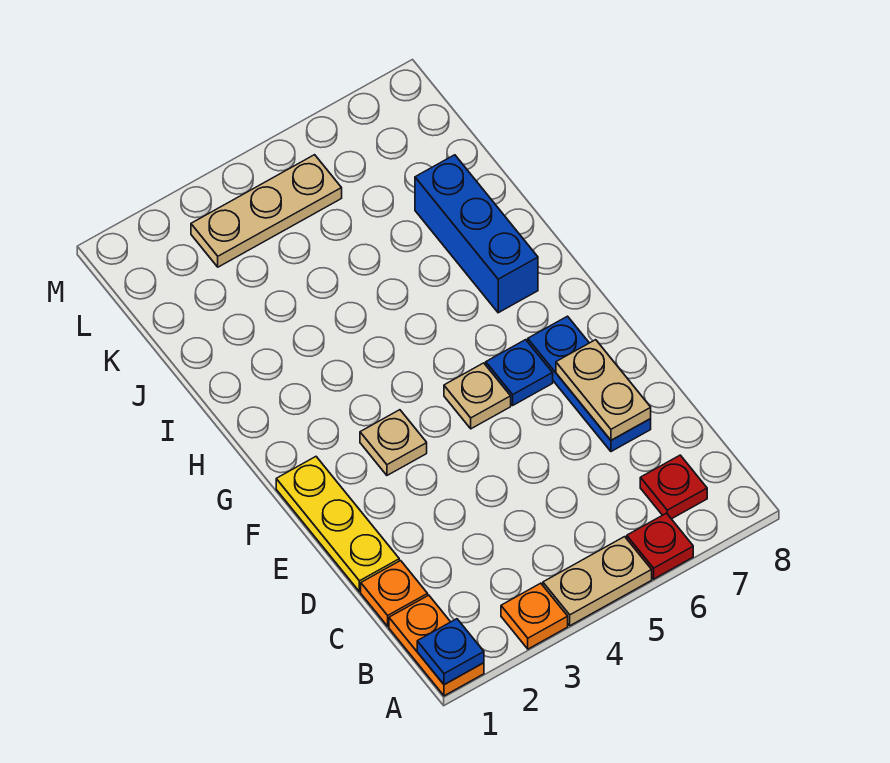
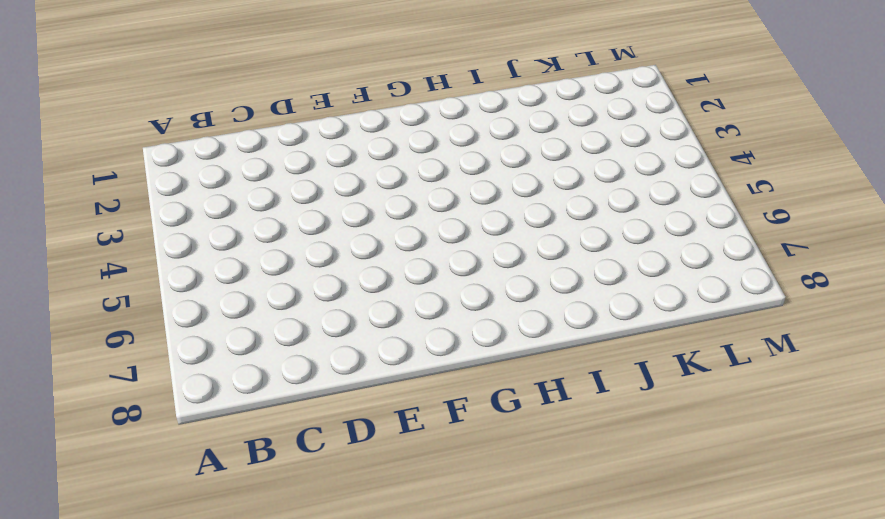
none -> orange plate A1:B1 level 1
none -> orange plate A3 level 1
none -> tan plate A4:A5 level 1

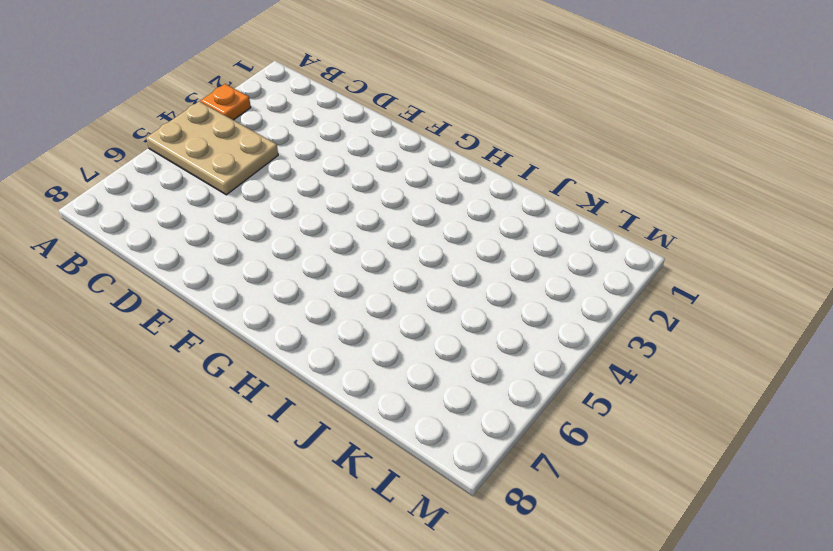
tan plate A4:C5 level 1 -> tan plate A4:A5 level 1
none -> orange plate A1:B1 level 1
none -> red plate A6 level 1
none -> red plate B7 level 1

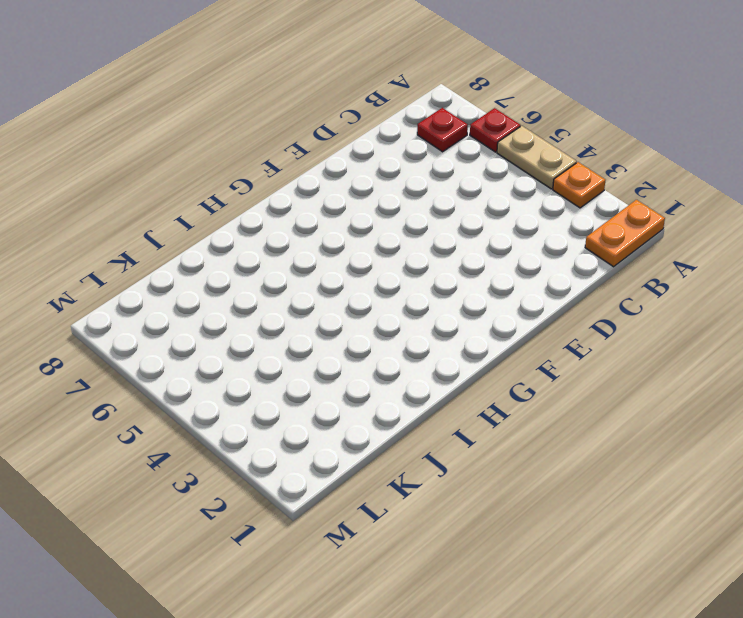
none -> orange plate C1 level 1
none -> yellow plate D1:F1 level 1
none -> blue plate D7:F7 level 1

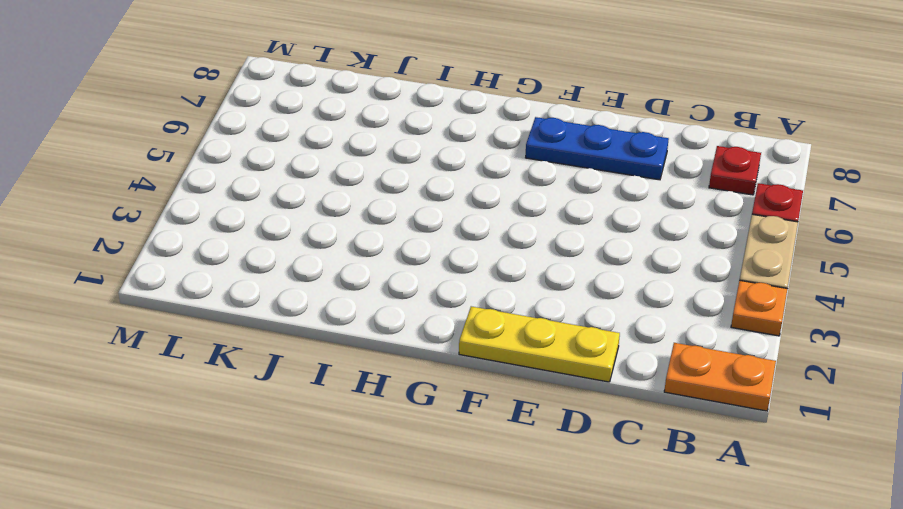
none -> orange plate C1 level 1
none -> tan plate F3 level 1
none -> tan plate F5 level 1

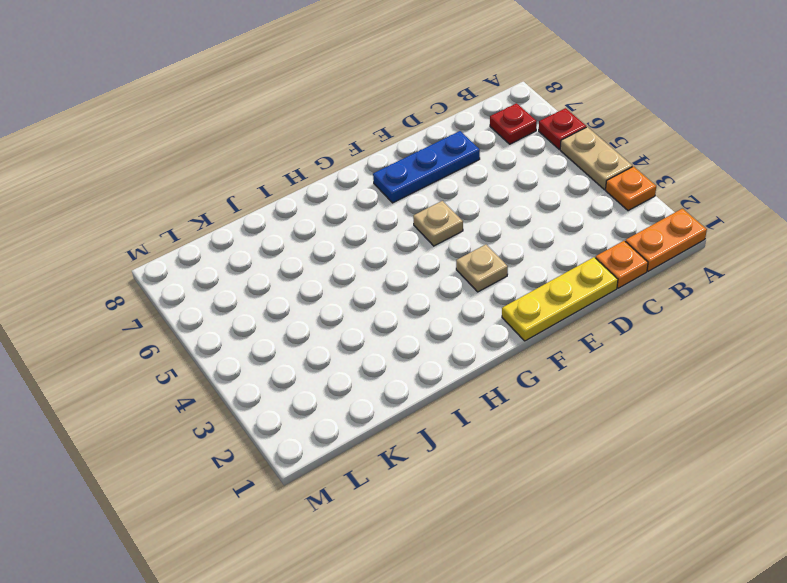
none -> blue plate F6 level 1
none -> blue brick H7:J7 level 1
none -> tan plate L3:L5 level 1

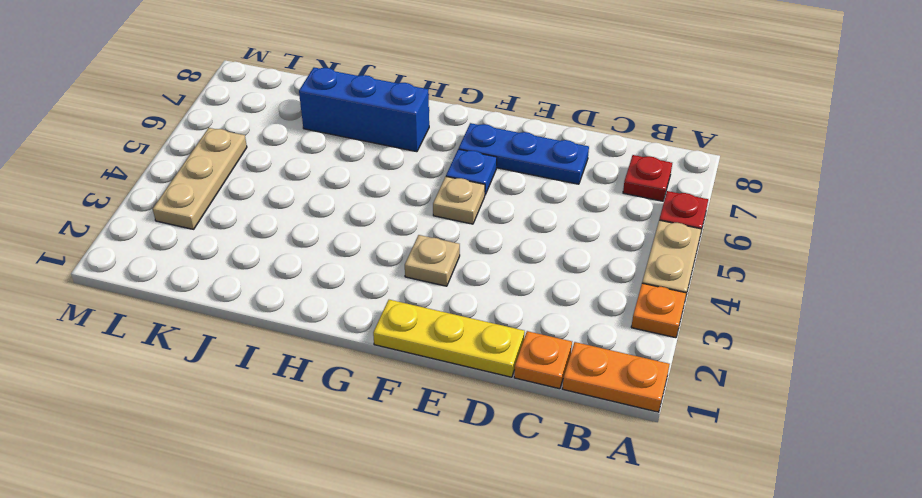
none -> blue plate A1 level 2
none -> tan plate D7:E7 level 2

